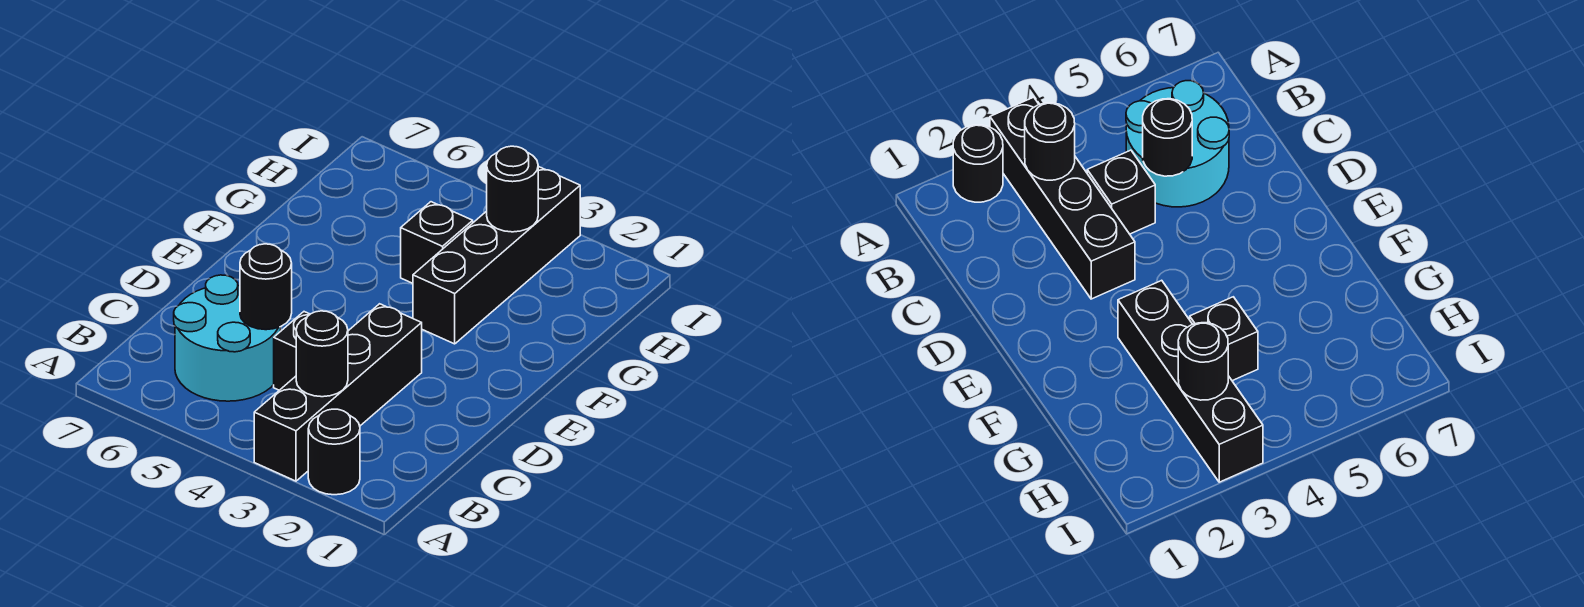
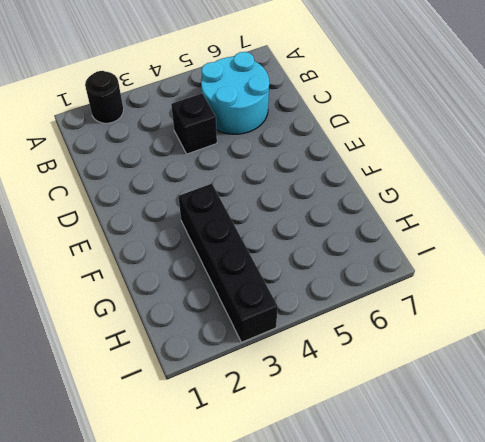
none -> black brick A3:D3 level 1
none -> black brick G4 level 1

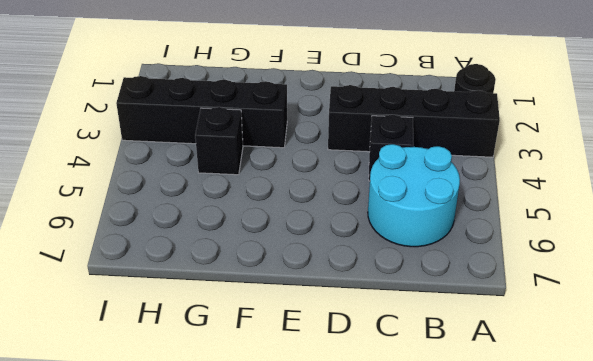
none -> black round brick B3 level 2
none -> black round brick C5 level 2

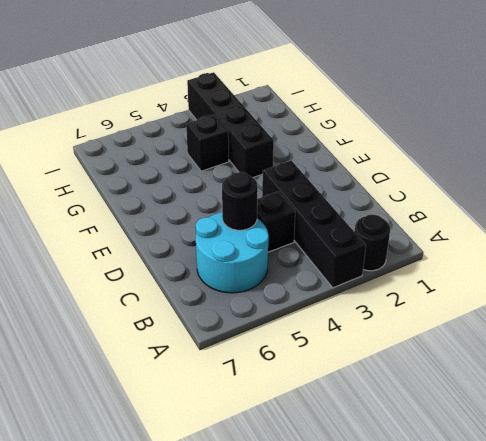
none -> black round brick B3 level 2
none -> black round brick H3 level 2

